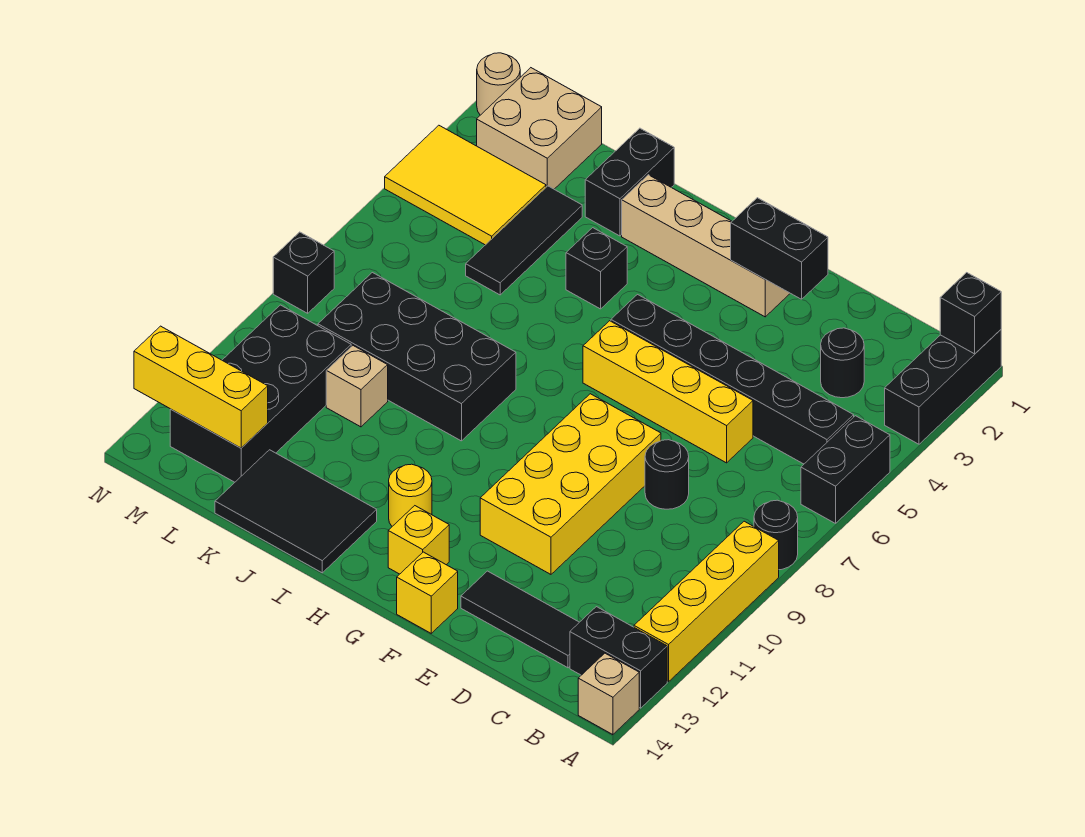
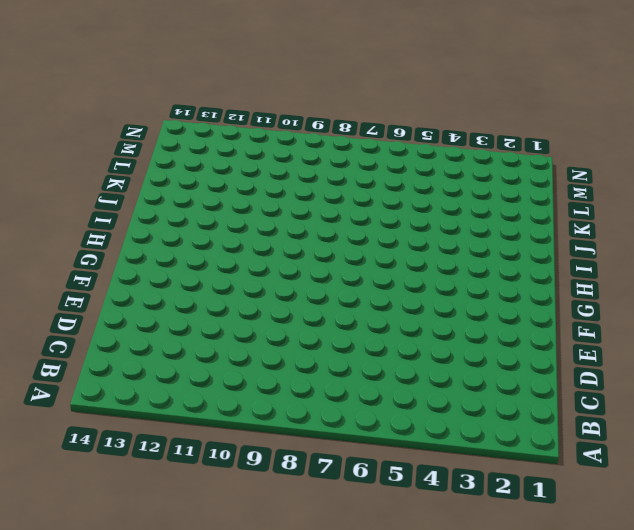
none -> black brick A1:A3 level 1
none -> black brick A5:A6 level 1
none -> black round brick A8 level 1
none -> yellow brick A9:A12 level 1

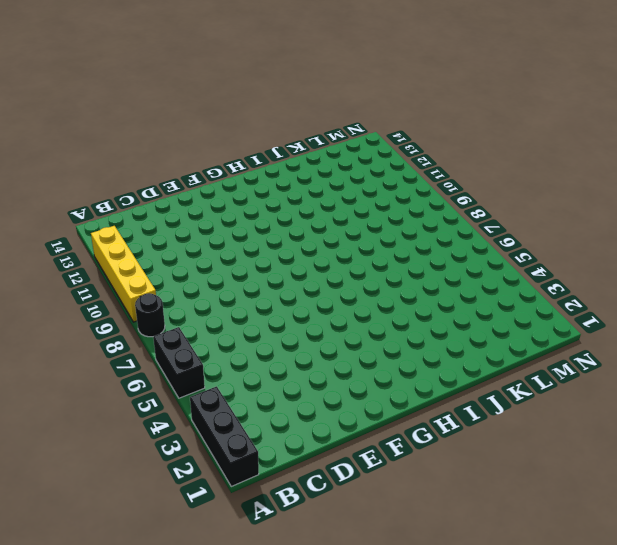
none -> black brick A13:B13 level 1
none -> tan brick A14 level 1
none -> black brick B5:G5 level 1
none -> black round brick C3 level 1

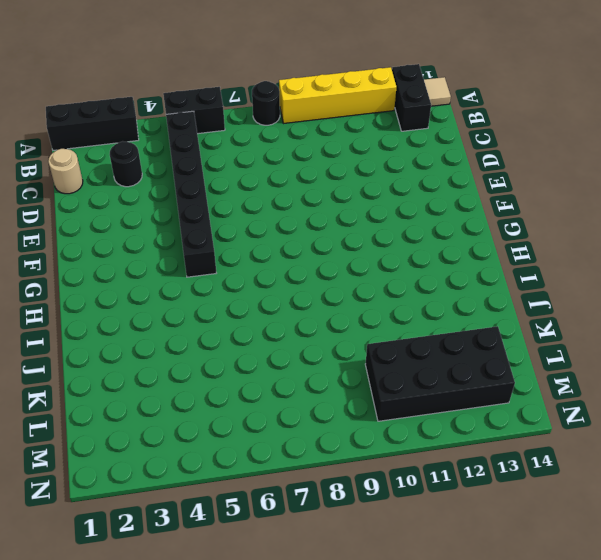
tan tile A14 level 1 -> tan brick A14 level 1
tan round brick C1 level 1 -> tan round brick N1 level 1
none -> black tile C13:E13 level 1
none -> yellow brick D6:G6 level 1
none -> black round brick D8 level 1
none -> yellow brick E8:F11 level 1

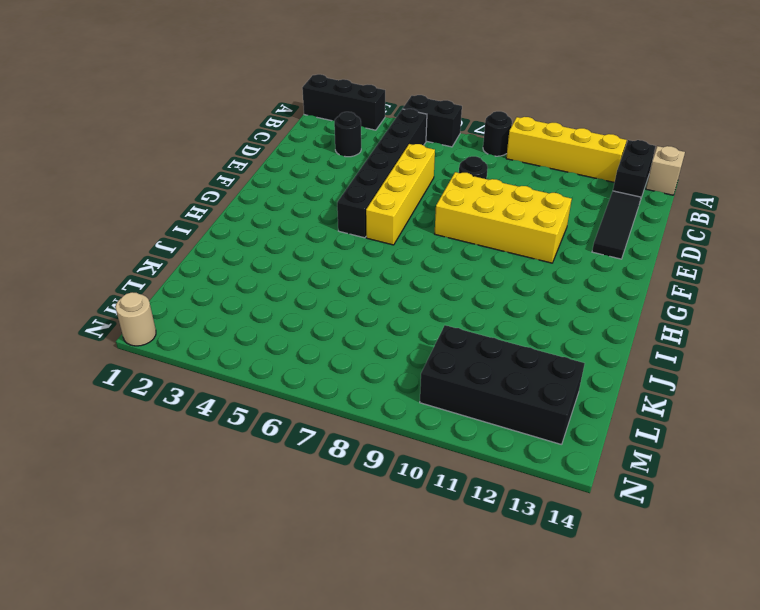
none -> tan brick F2:I2 level 1
none -> yellow brick F14 level 1
none -> yellow brick G13 level 1
none -> yellow round brick H12 level 1

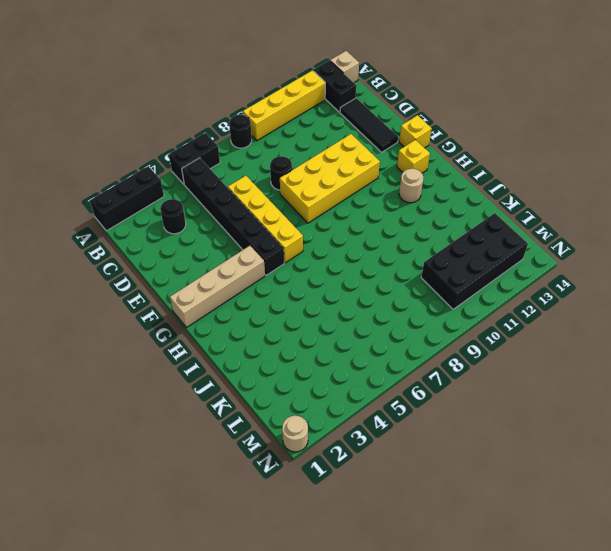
tan brick G1:G4 level 1 -> tan brick F2:I2 level 1
tan round brick H12 level 1 -> yellow round brick H12 level 1
none -> black brick I4 level 1
none -> black brick I8:L9 level 1
none -> black tile I13:K14 level 1
none -> black brick J1:J2 level 1

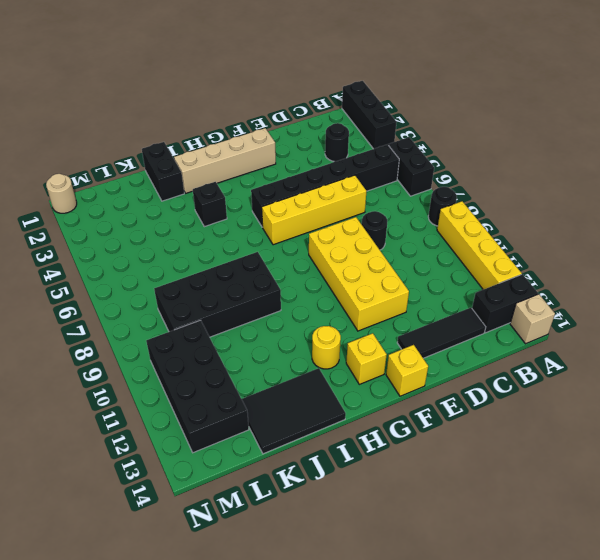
none -> black tile K3:K5 level 1
none -> tan brick K10 level 1
none -> tan brick L1:M2 level 1
none -> yellow tile L3:N4 level 1

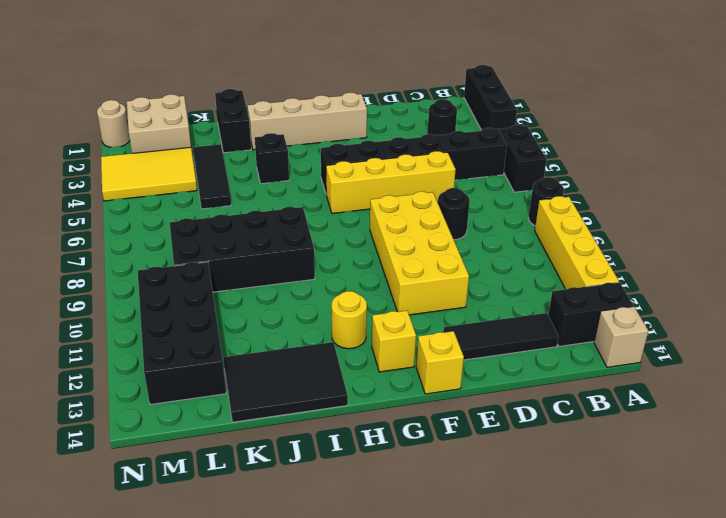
none -> tan brick K10 level 1
none -> black brick N8 level 1
none -> black brick A1 level 2
none -> black brick E2:F2 level 2

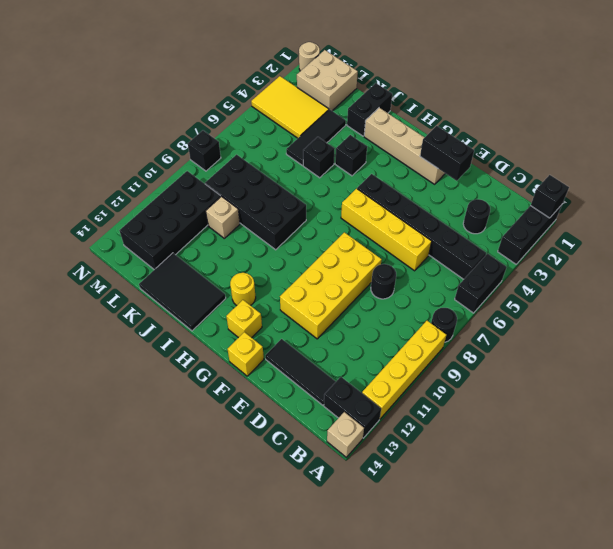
black brick J5 level 1 -> none
none -> yellow brick L13:N13 level 2

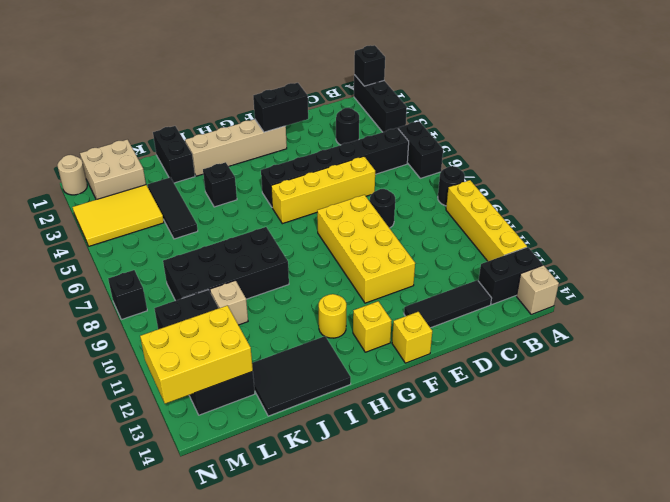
yellow brick L12:N13 level 2 -> yellow brick L13:N13 level 2

